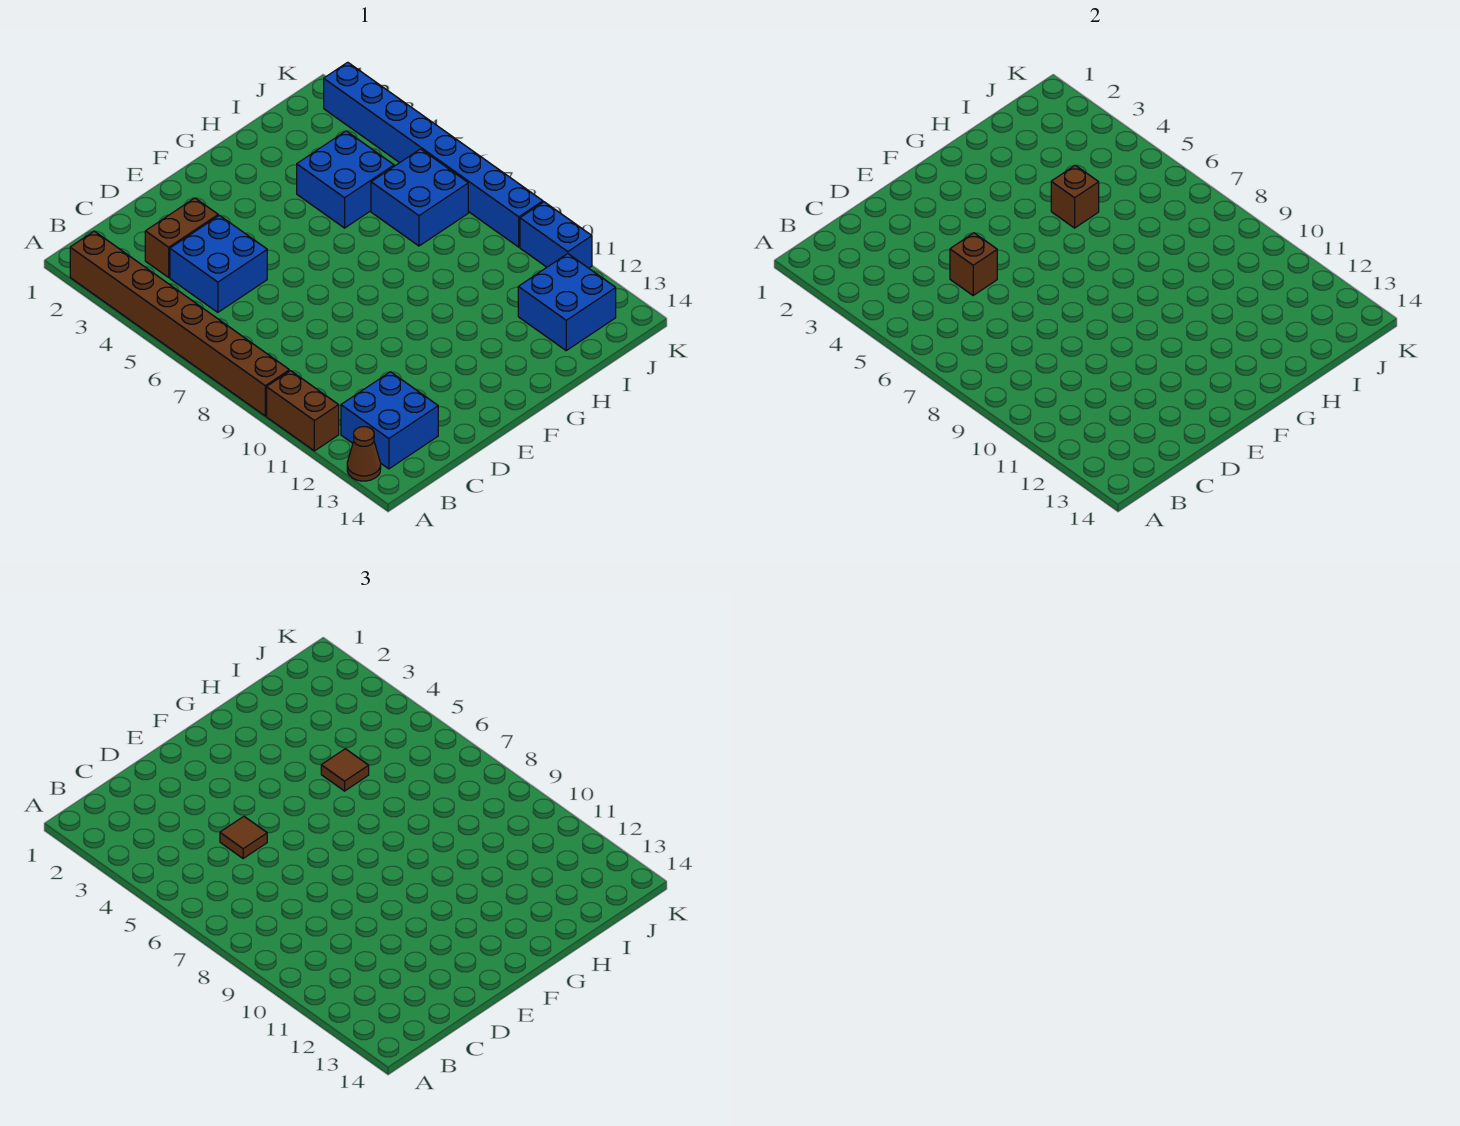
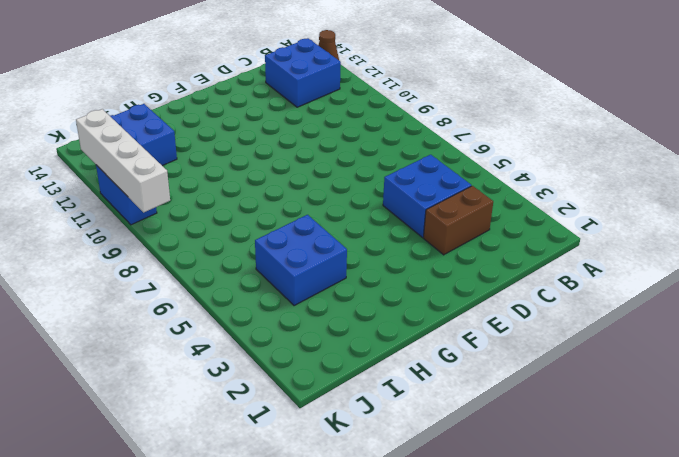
white brick K9:K12 level 2 -> none
none -> brown brick A2:A9 level 1
none -> brown brick A10:A11 level 1
none -> blue brick I6:J7 level 1

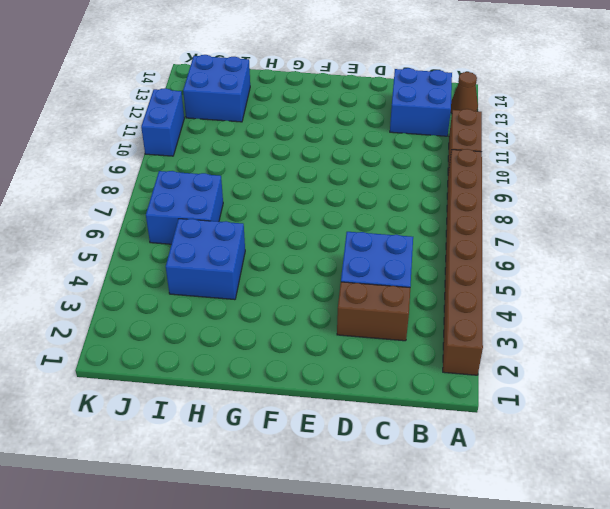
none -> blue brick K2:K9 level 1
none -> brown brick D5 level 2
none -> brown brick H5 level 2

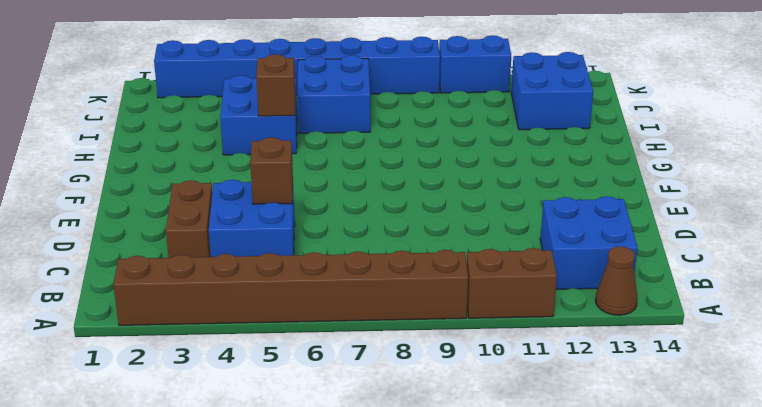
none -> brown tile D5 level 3
none -> brown tile H5 level 3

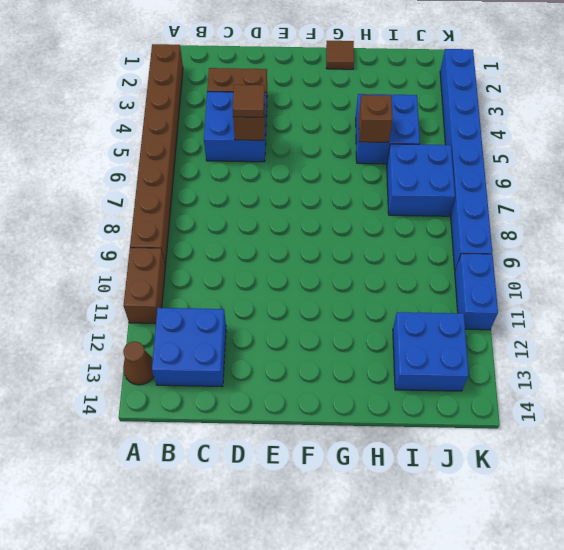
brown tile G1 level 1 -> brown tile H5 level 3

